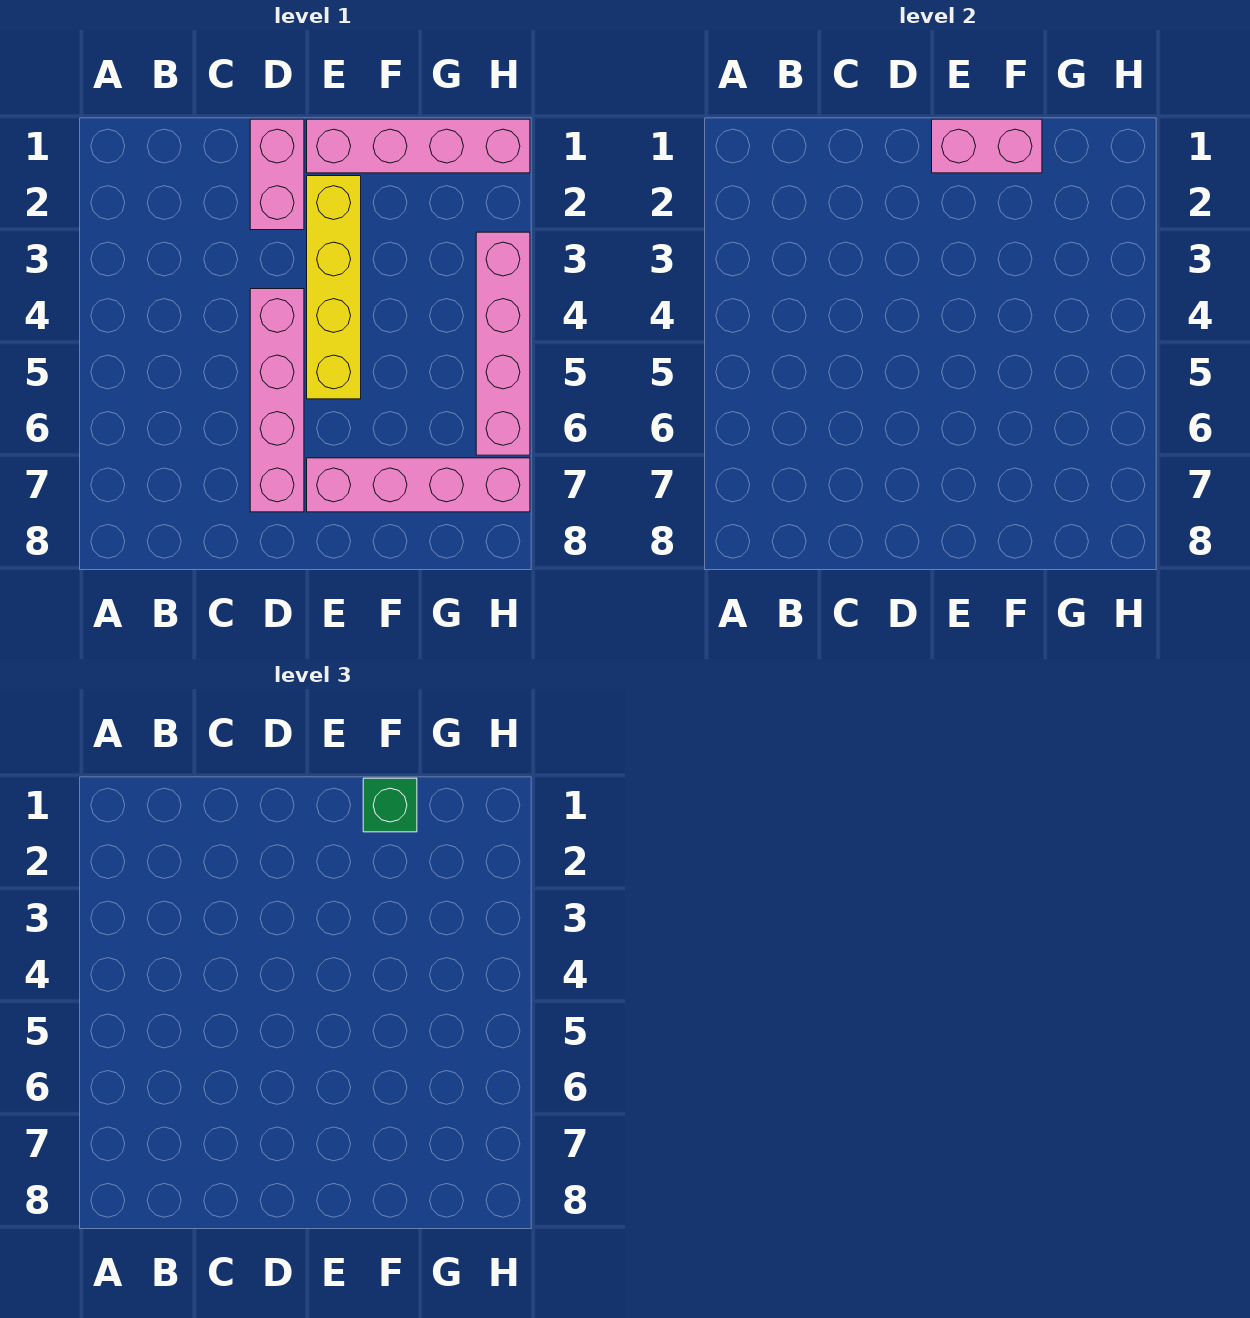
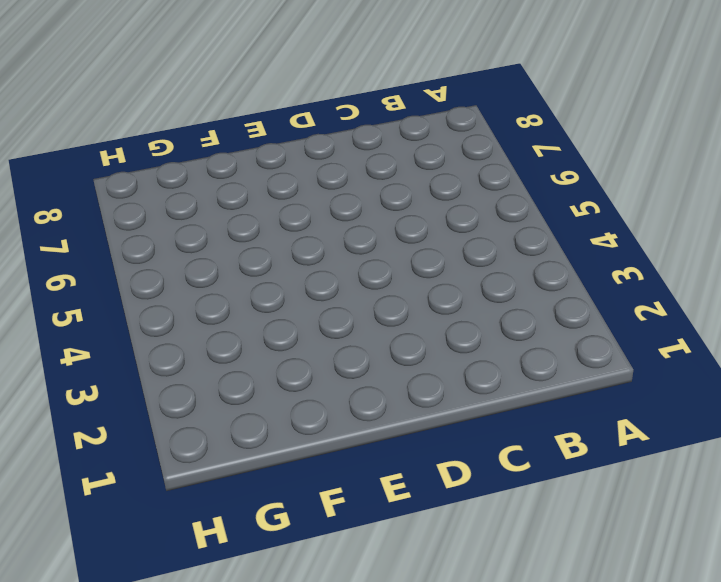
none -> pink brick D1:D2 level 1
none -> pink brick D4:D7 level 1

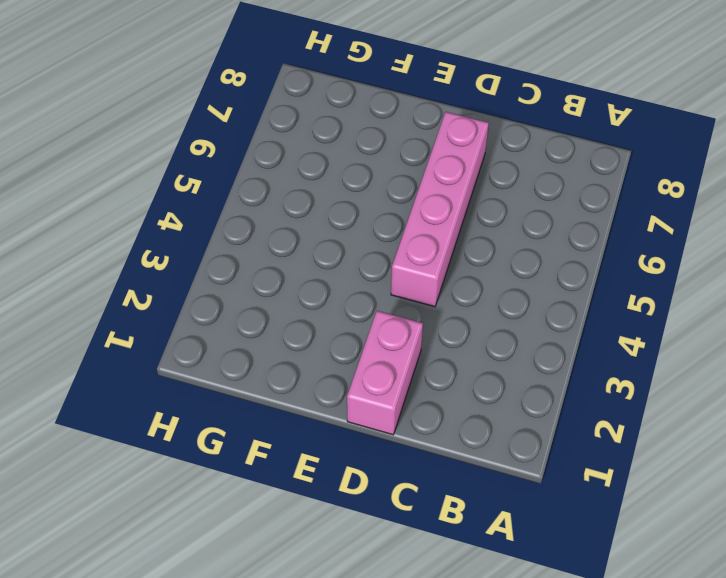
none -> pink brick E1:H1 level 1
none -> yellow brick E2:E5 level 1

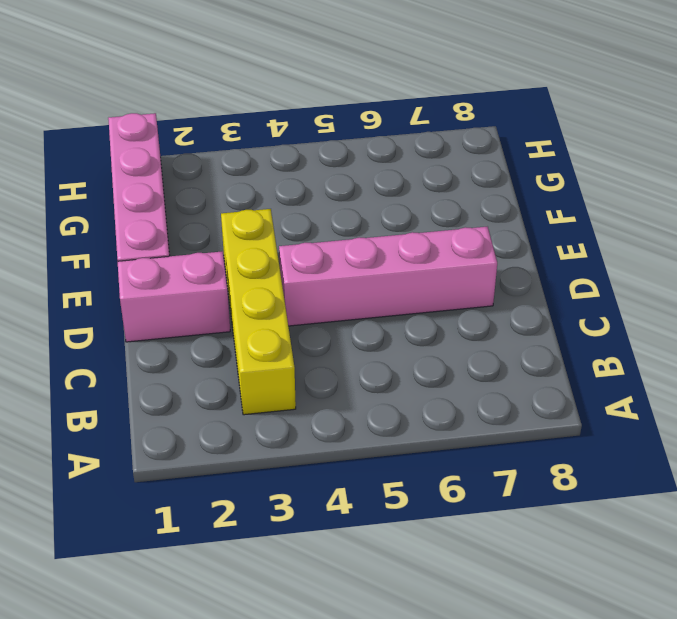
yellow brick B3:E3 level 1 -> yellow brick E2:E5 level 1
none -> pink brick E7:H7 level 1
none -> pink brick H3:H6 level 1

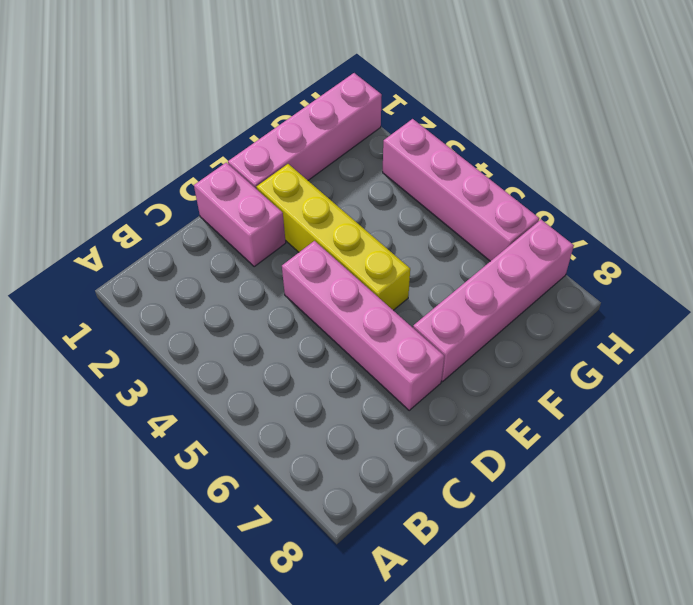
none -> pink brick E1:F1 level 2
none -> green brick F1 level 3

